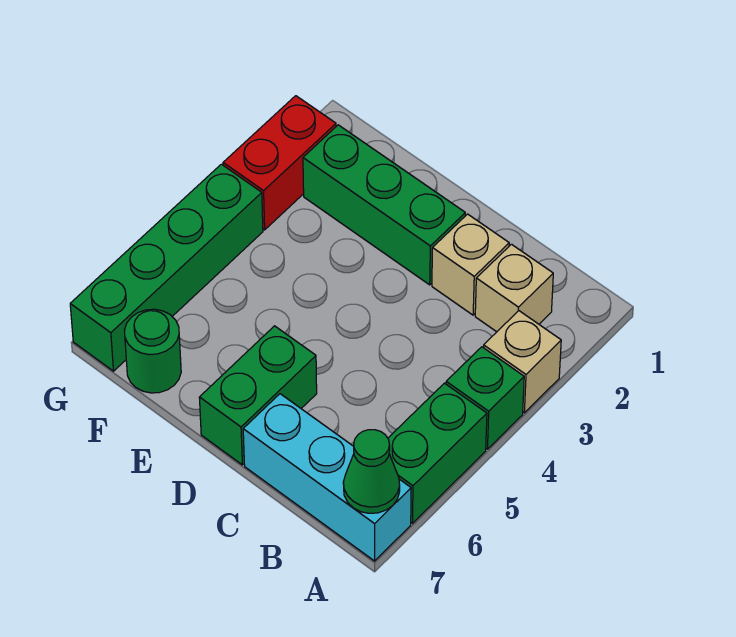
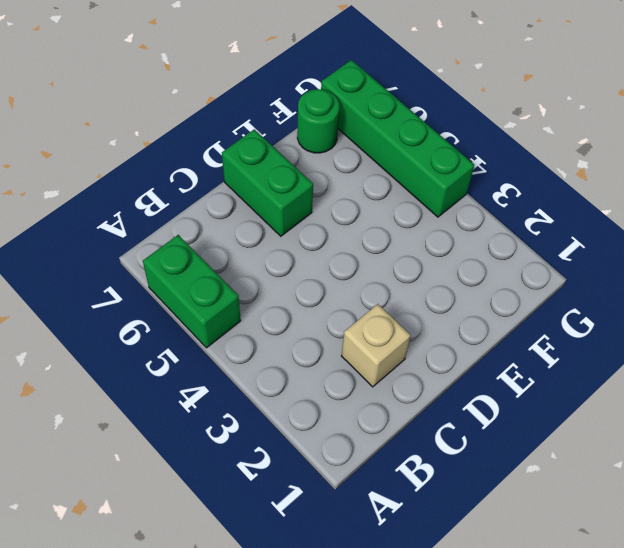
none -> tan brick A3 level 1
none -> green brick A4 level 1
none -> cyan brick A7:C7 level 1

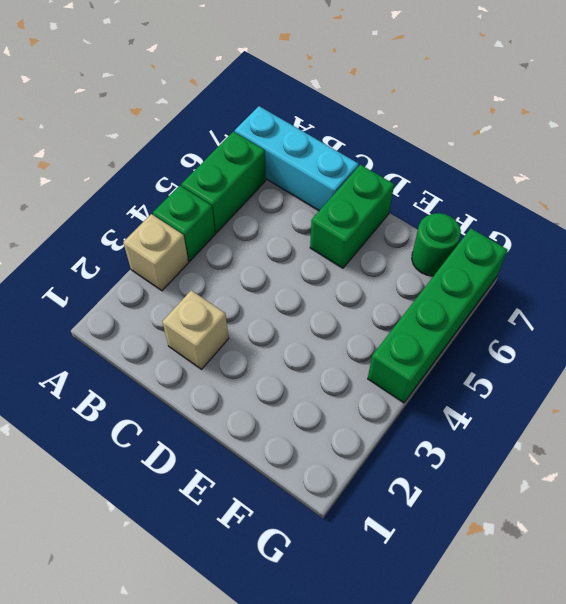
none -> tan brick B2 level 1
none -> green brick D2:F2 level 1
none -> red brick G2:G3 level 1

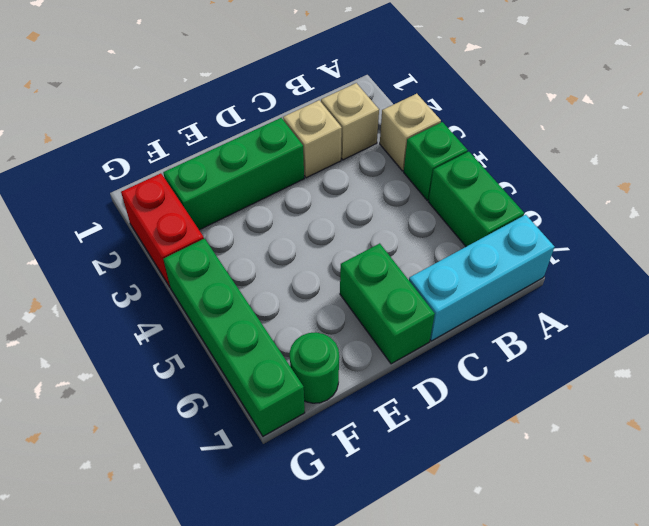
none -> green cone A7 level 2

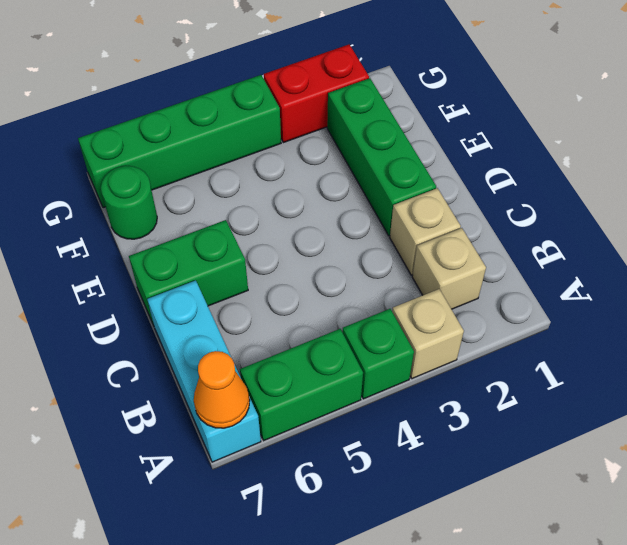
orange cone A7 level 2 -> green cone A7 level 2

